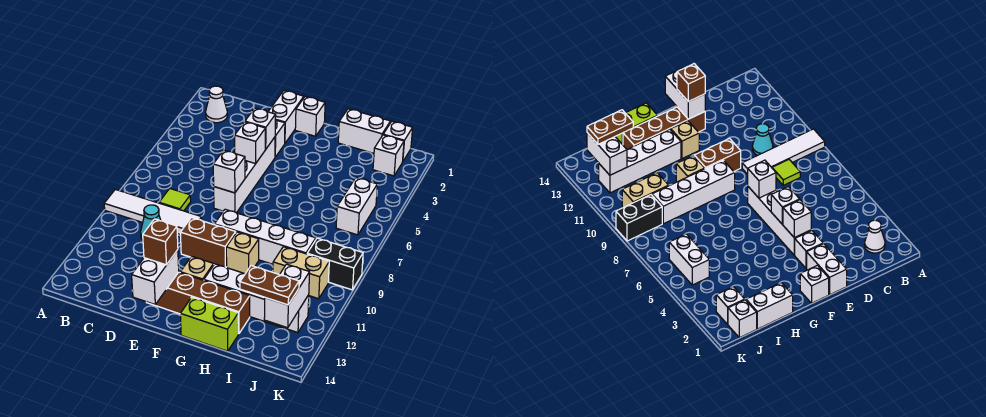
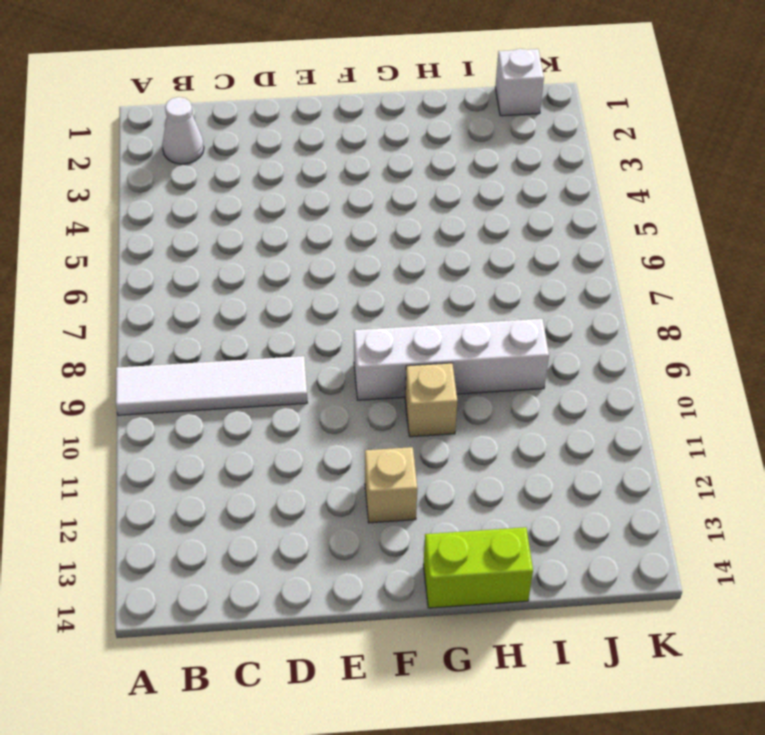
none -> lime tile C8 level 1
none -> cyan cone C10 level 1
none -> white brick E1:E2 level 1

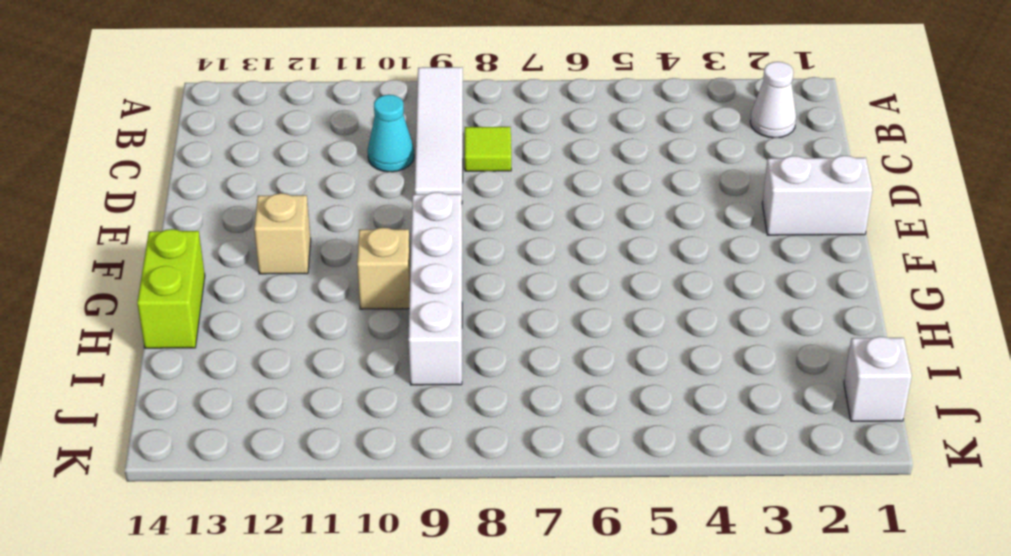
none -> white brick E3 level 1
none -> white brick E4:E7 level 1
none -> brown brick E10:F10 level 1

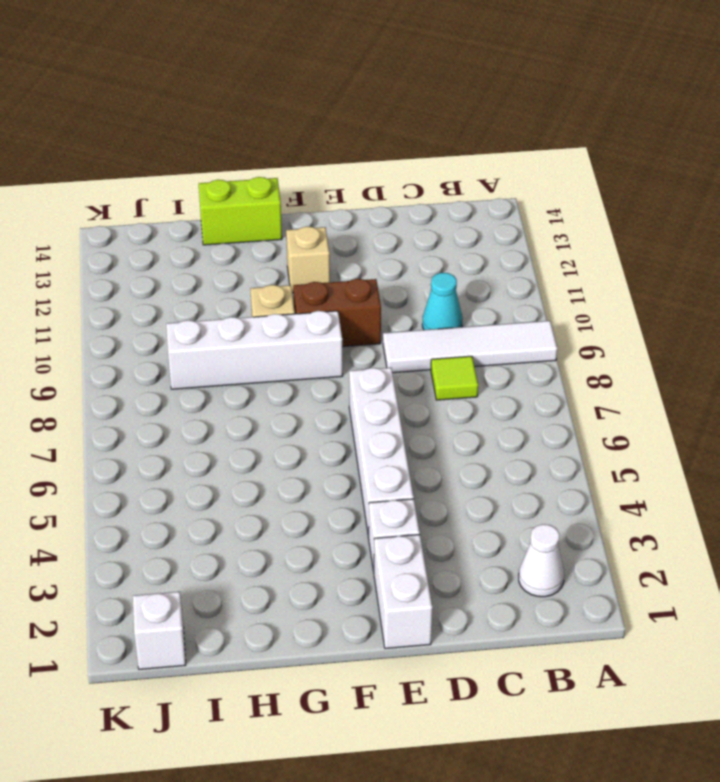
none -> brown brick E13:H13 level 1
none -> white brick F1 level 1
none -> white brick G12:J12 level 1

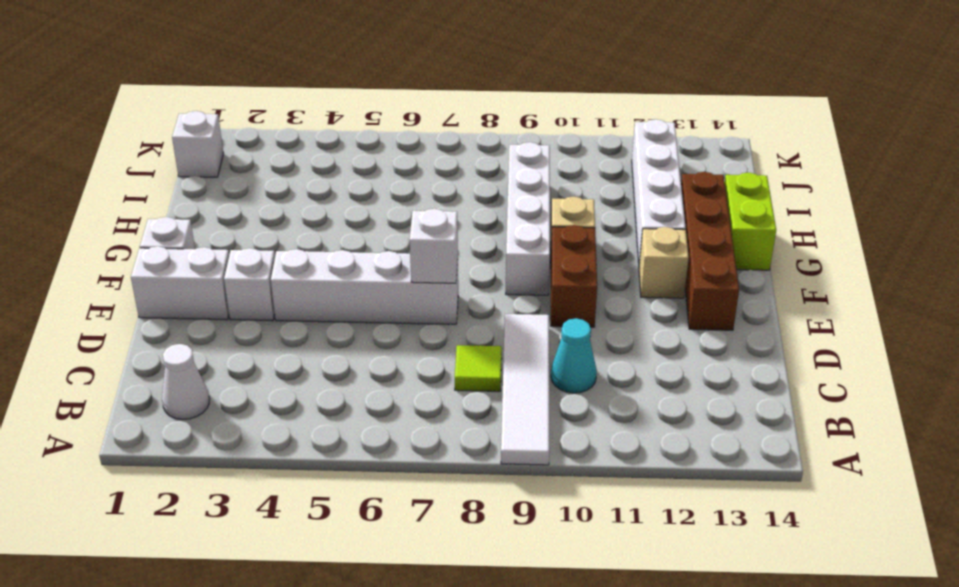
none -> white brick H1:I1 level 1
none -> tan brick I10:J10 level 1
none -> white brick J2 level 1

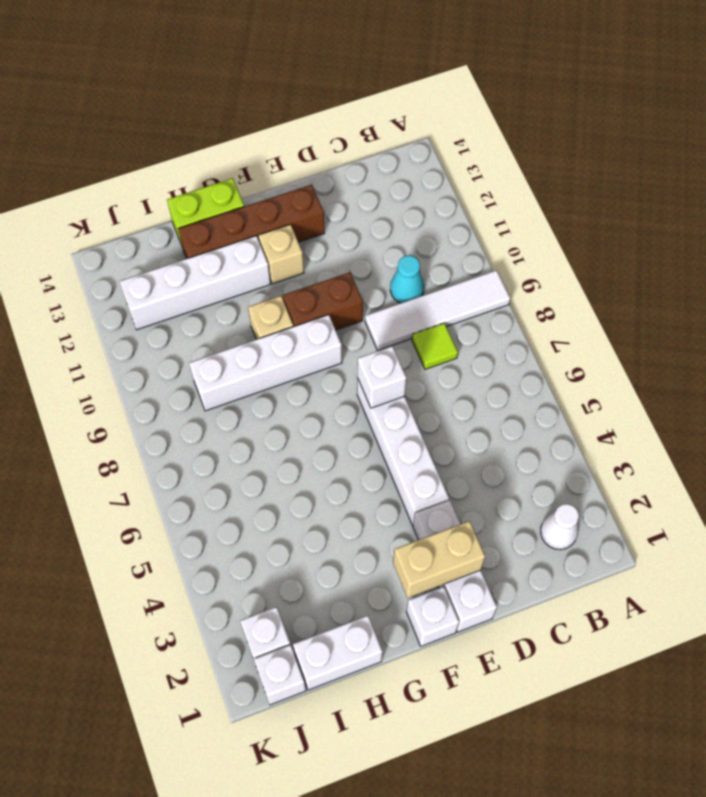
tan brick E2:F2 level 2 -> tan brick I10:J10 level 1
none -> white brick J5:J6 level 1
none -> black brick J9:K9 level 1
none -> white brick E4 level 2

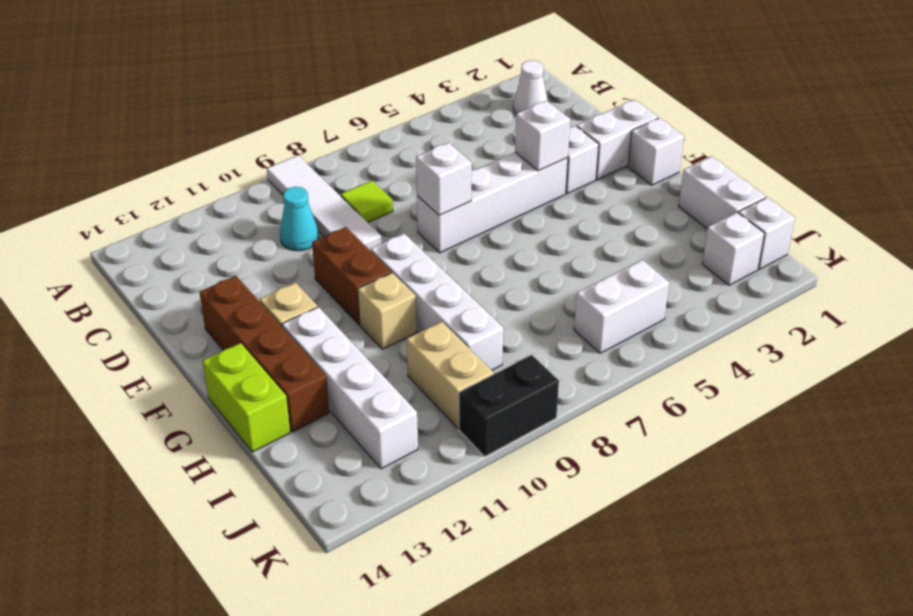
black brick K9:K10 level 1 -> black brick J9:K9 level 1
none -> white brick E5 level 2
none -> white brick E13:E14 level 2
none -> white brick J12:J13 level 2

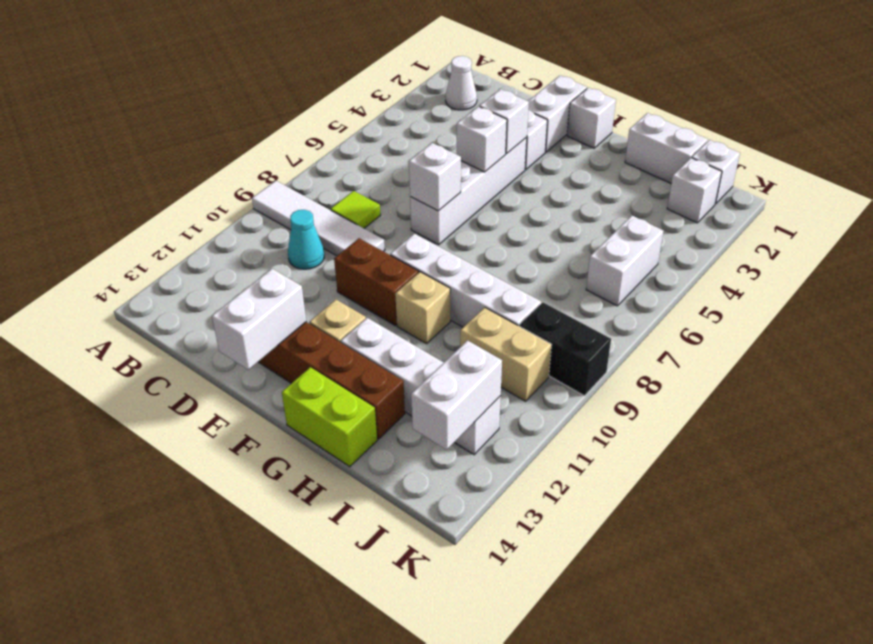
none -> brown brick E13 level 3
none -> brown plate I13:J13 level 3

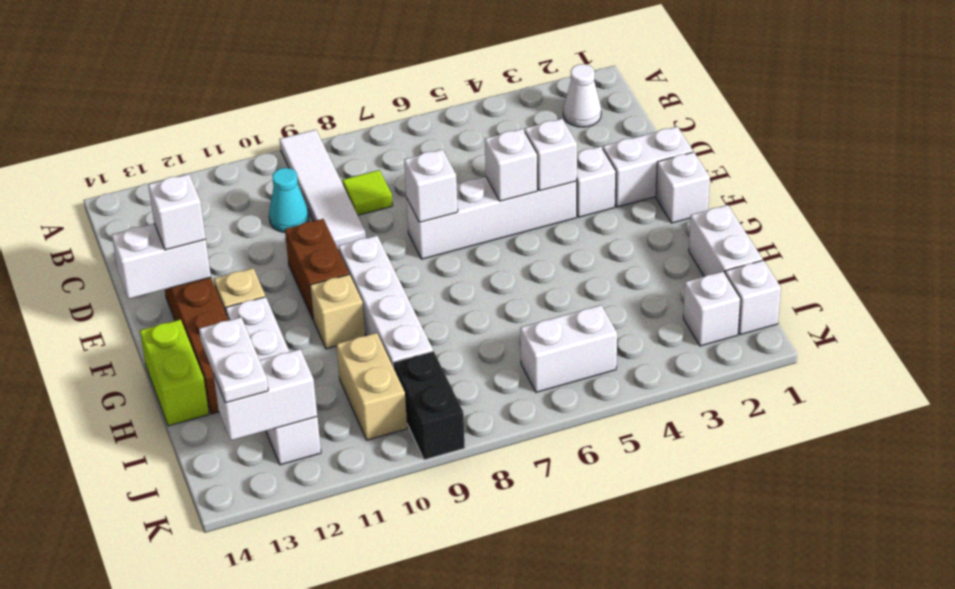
white brick E13 level 3 -> brown brick E13 level 3
white plate I13:J13 level 3 -> brown plate I13:J13 level 3

